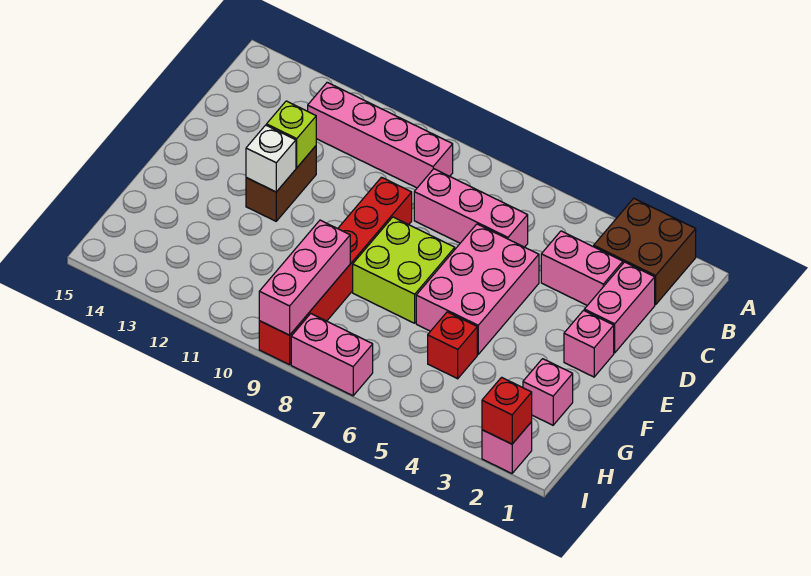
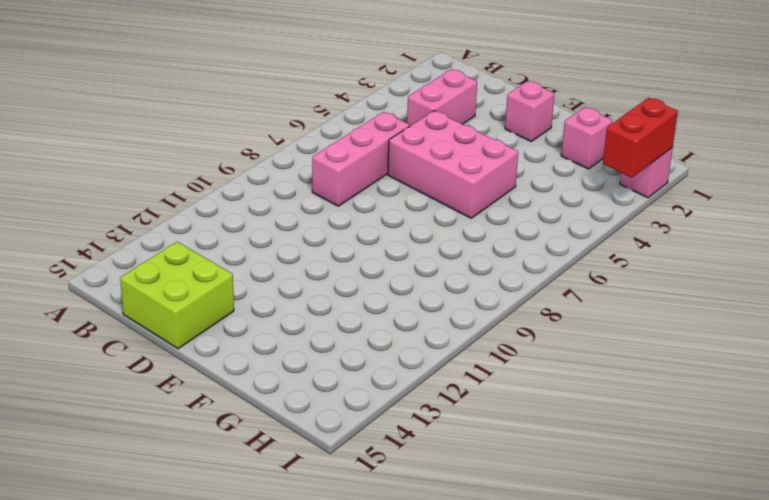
lime brick C14:D15 level 1 -> lime brick E7:F8 level 1
red brick I2:I3 level 2 -> red brick I2 level 2
none -> brown brick A2:B3 level 1
none -> pink brick B9:B12 level 1
none -> pink brick C2:D2 level 1

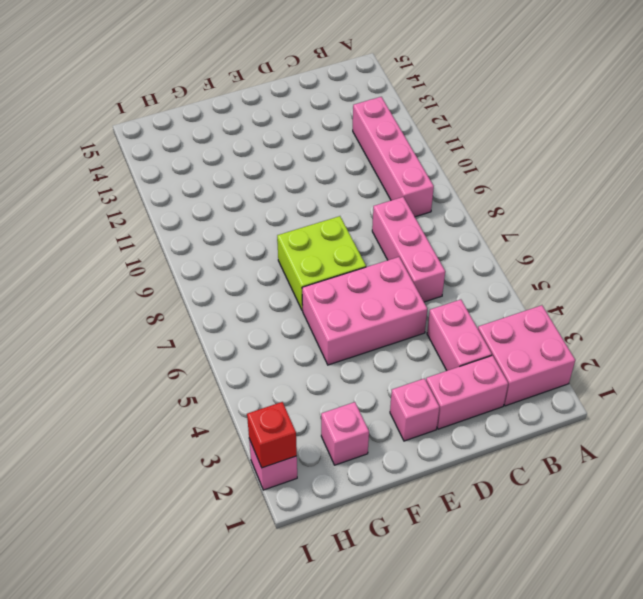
pink brick A2:B3 level 1 -> brown brick A2:B3 level 1
none -> red brick D9:I9 level 1
none -> brown brick D12:E12 level 1
none -> red brick G5 level 1

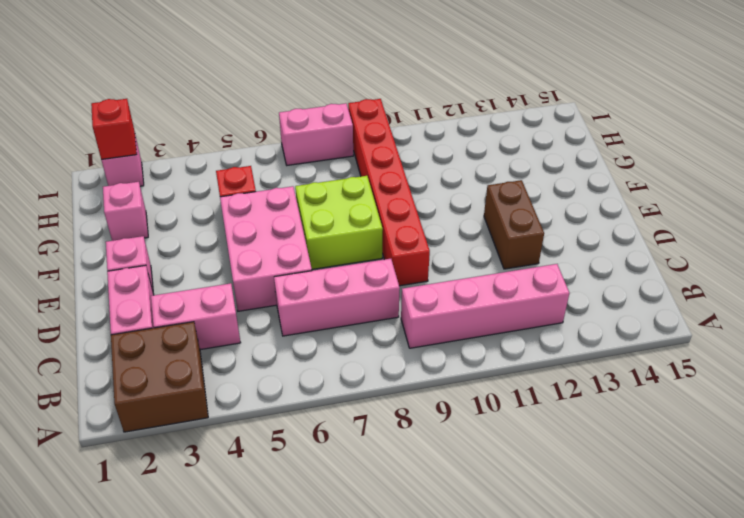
none -> lime brick D12 level 2
none -> white brick E12 level 2
none -> pink brick G9:I9 level 2

